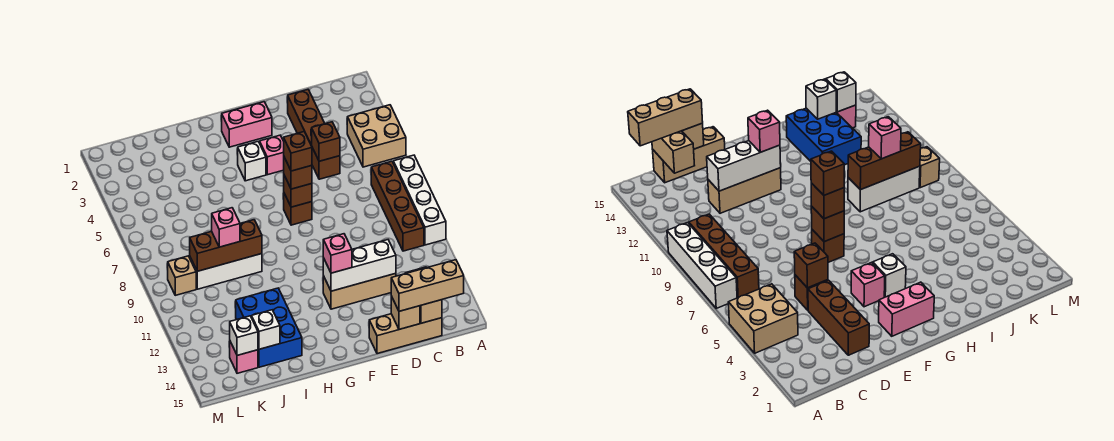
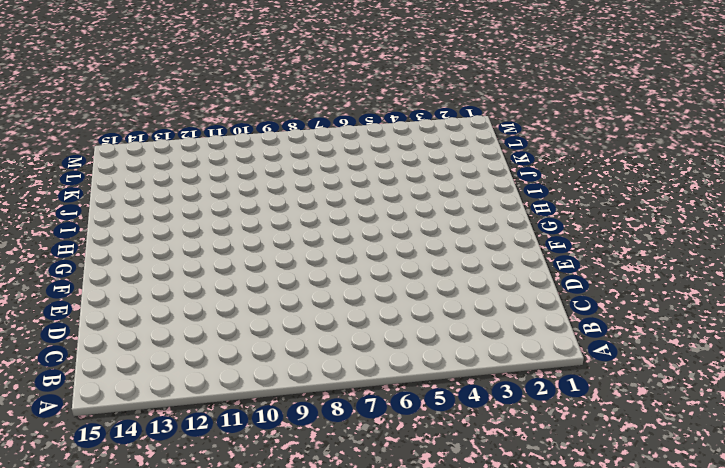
none -> tan brick A4:B5 level 1
none -> white brick A7:A10 level 1
none -> brown brick B7:B10 level 1

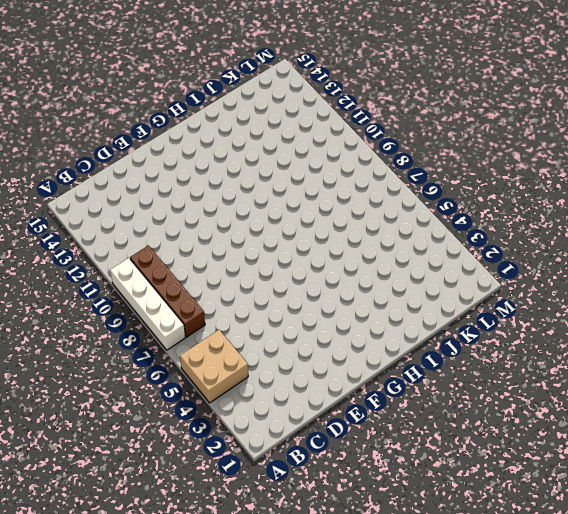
none -> tan brick C15:E15 level 1
none -> brown brick D2:D4 level 1
none -> brown brick D5 level 1

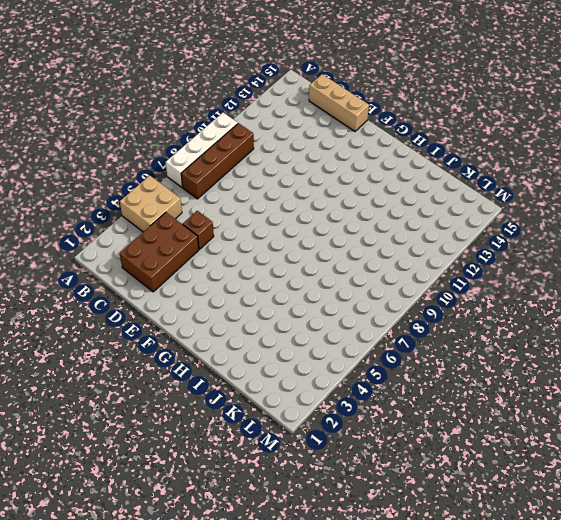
brown brick C2:D4 level 1 -> brown brick D2:D4 level 1
none -> tan brick D12:F12 level 1
none -> pink brick F2:G2 level 1
none -> pink brick F4 level 1

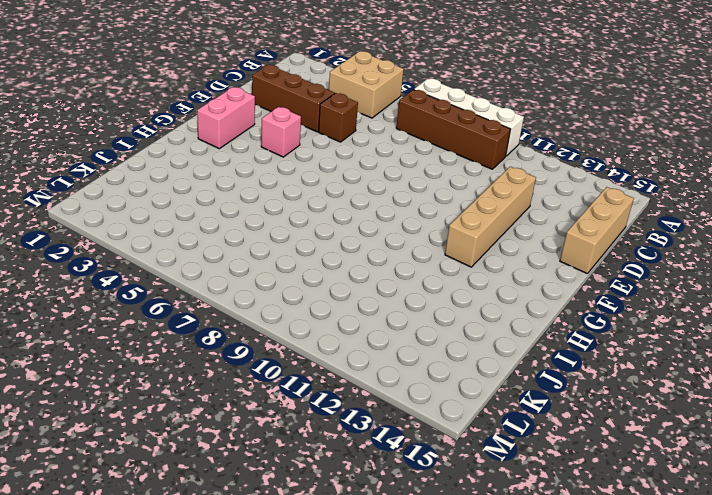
tan brick D12:G12 level 1 -> tan brick D12:F12 level 1
none -> brown brick F7 level 1
none -> white brick G4 level 1
none -> white brick I9:K9 level 1

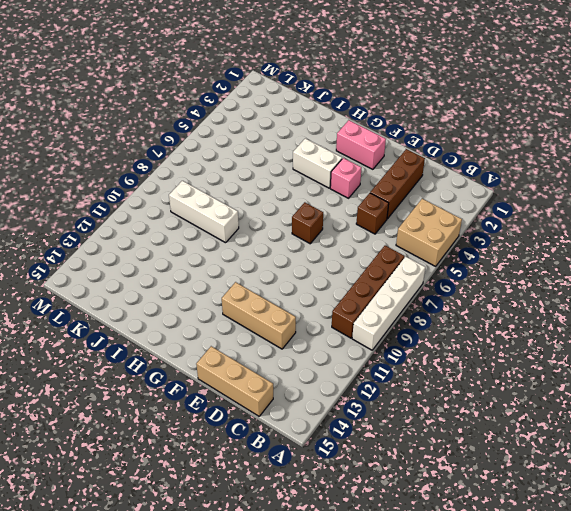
white brick G4:H4 level 1 -> white brick G4 level 1
none -> blue brick I12:J14 level 1
none -> pink brick K14 level 1
none -> tan brick L9 level 1

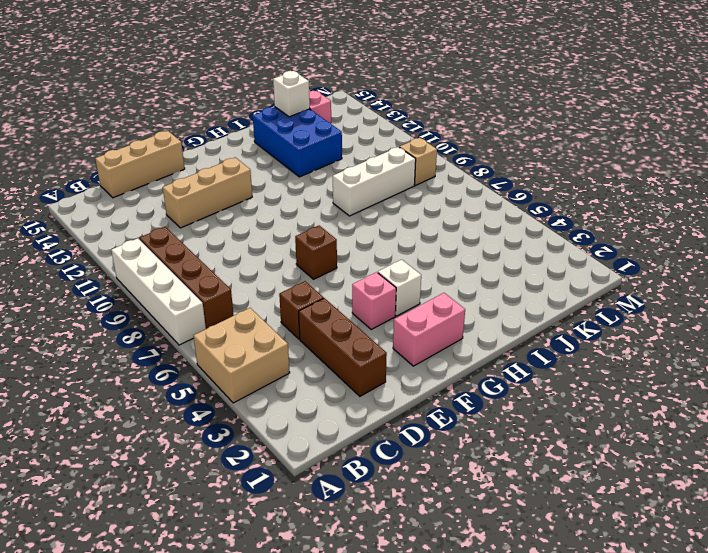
none -> tan brick C14:C15 level 2
none -> brown brick D5 level 2
none -> white brick D12:F12 level 2

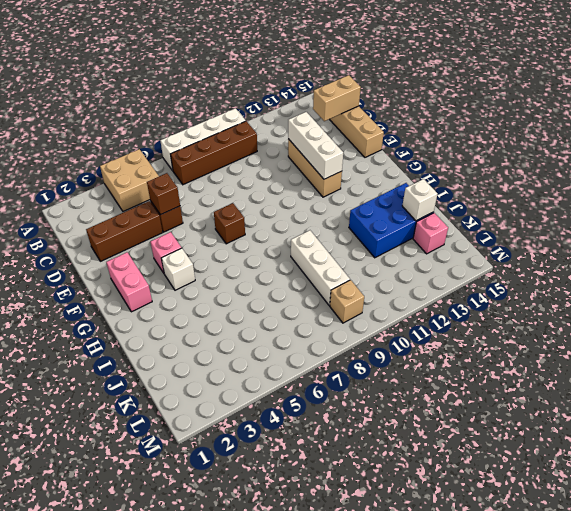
none -> tan brick D15 level 2
none -> brown brick F7 level 2
none -> brown brick I9:K9 level 2

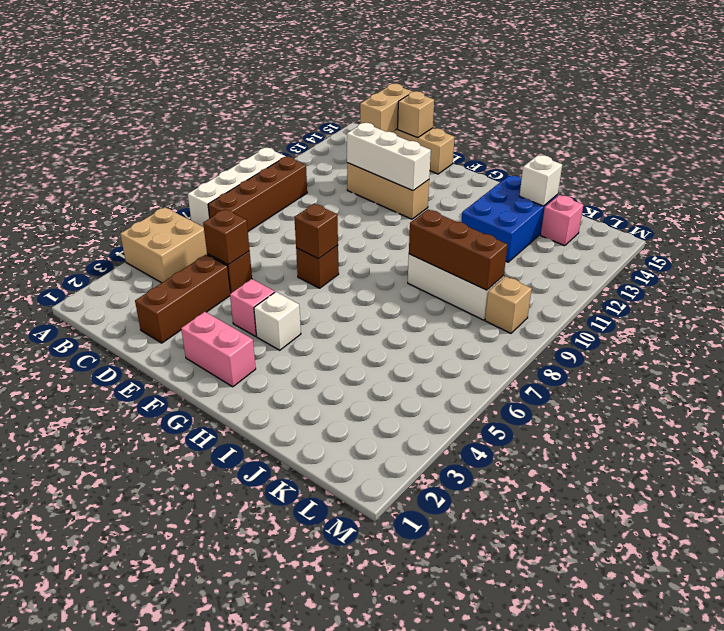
none -> white brick K14 level 2
none -> tan brick B15:D15 level 3
none -> brown brick F7 level 3

